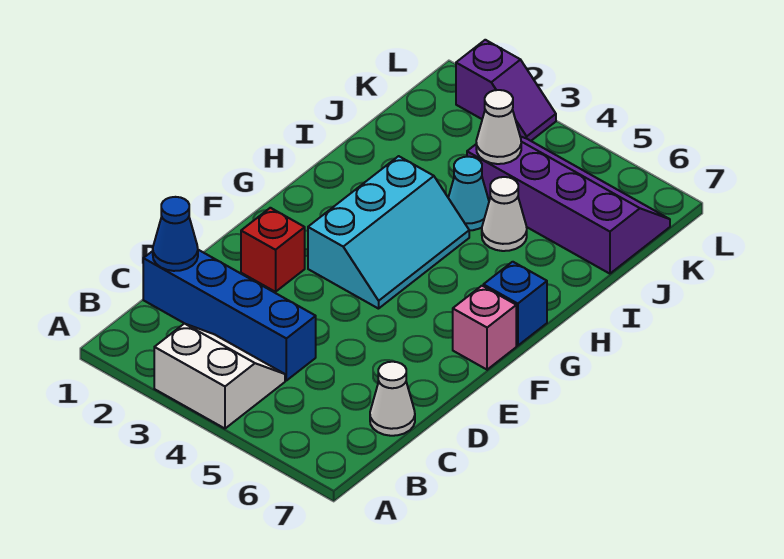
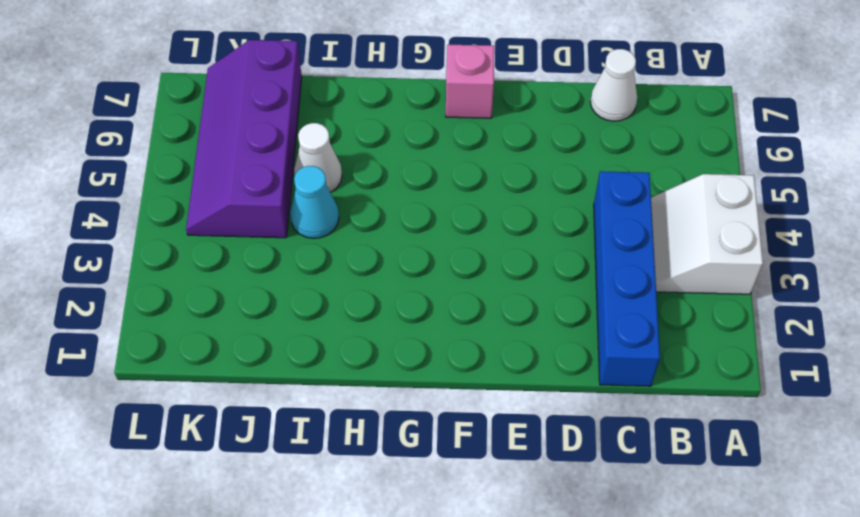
none -> red brick E2 level 1
none -> cyan slope F3:H4 level 1 top 3
none -> blue brick G7 level 1

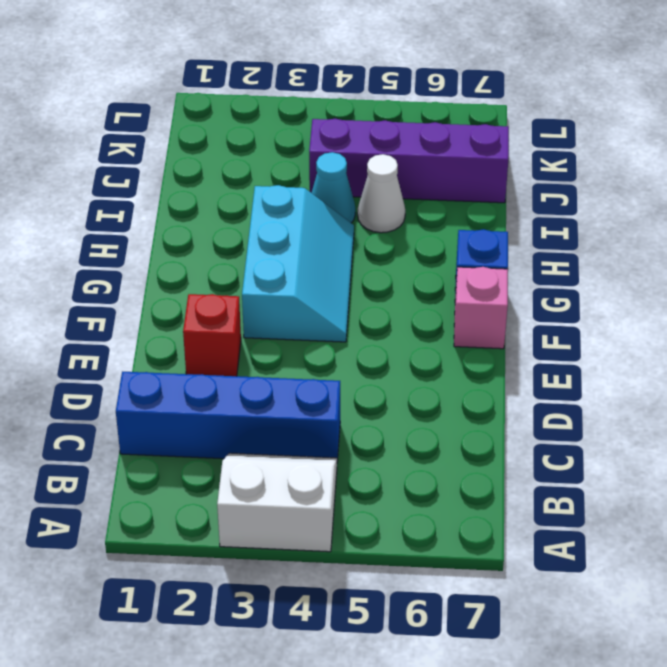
none -> white cone C7 level 1
none -> purple slope L2:L3 level 1 top 2
none -> blue cone C1 level 2

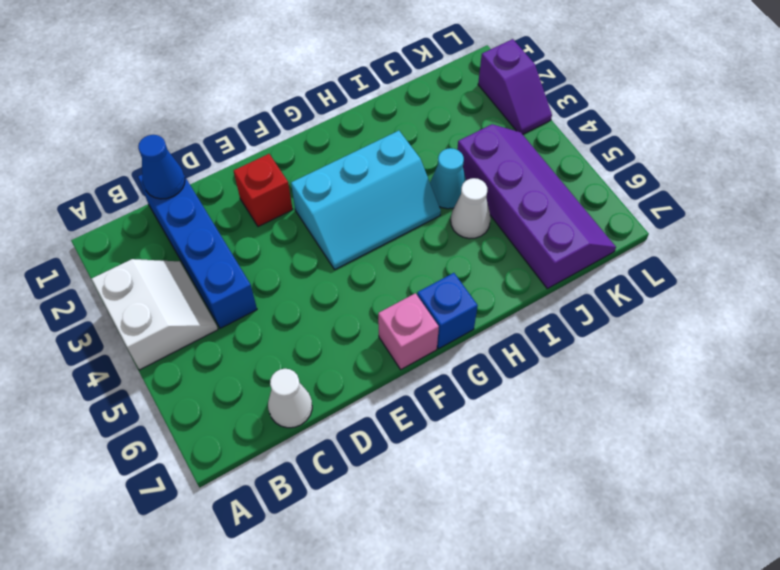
none -> white cone J4 level 2

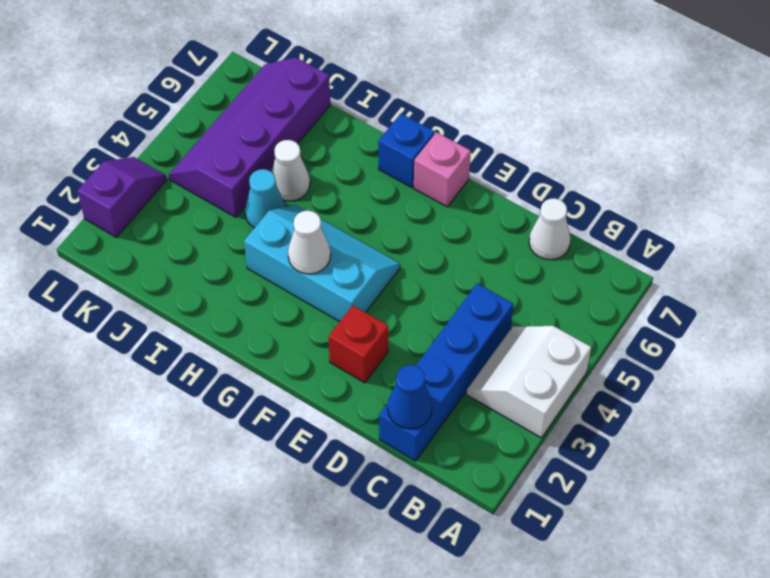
white cone G3 level 2 -> white cone J4 level 2

